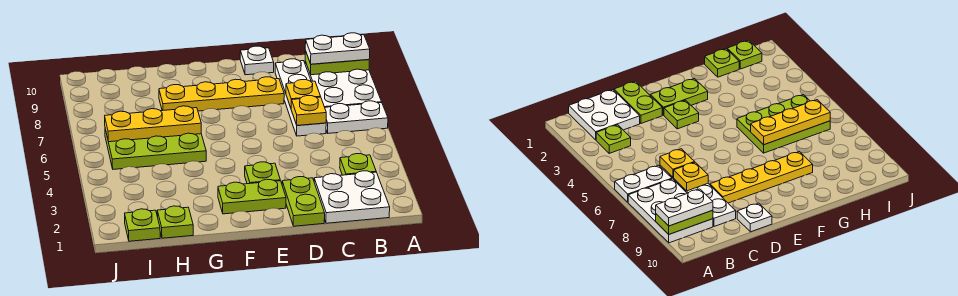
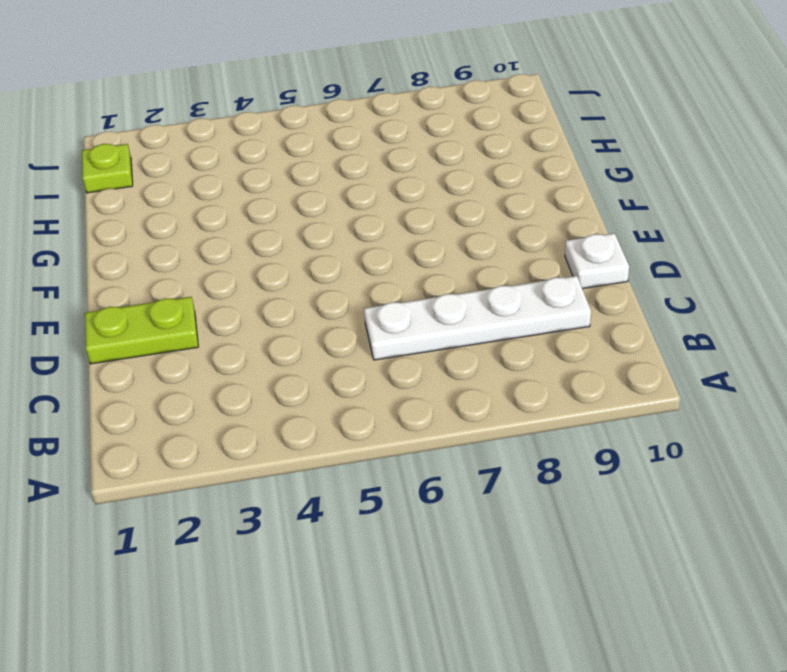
none -> white plate A6:B6 level 1
none -> white plate A7:B9 level 1
none -> white plate B1:C2 level 1

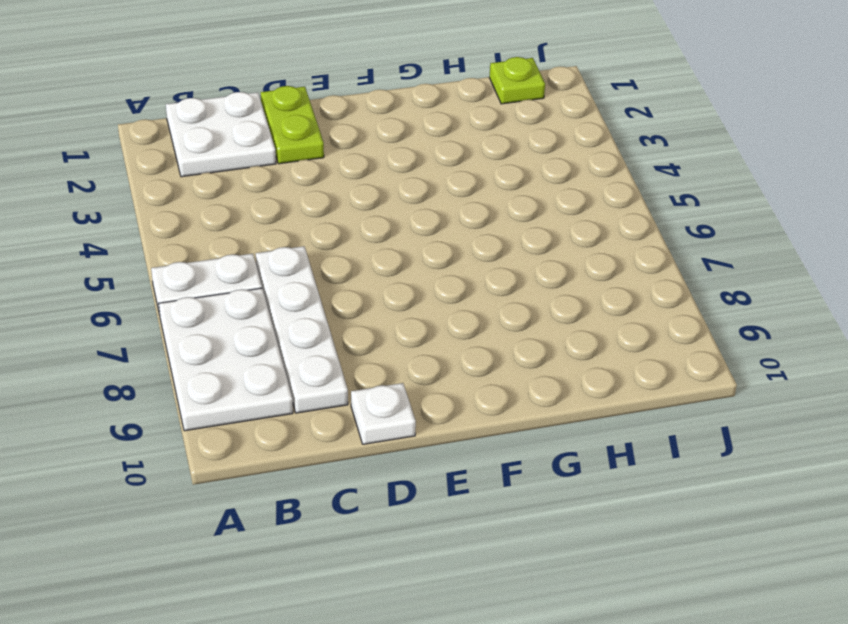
none -> lime plate B3 level 1
none -> yellow plate D8:G8 level 1
none -> lime plate E2:F2 level 1

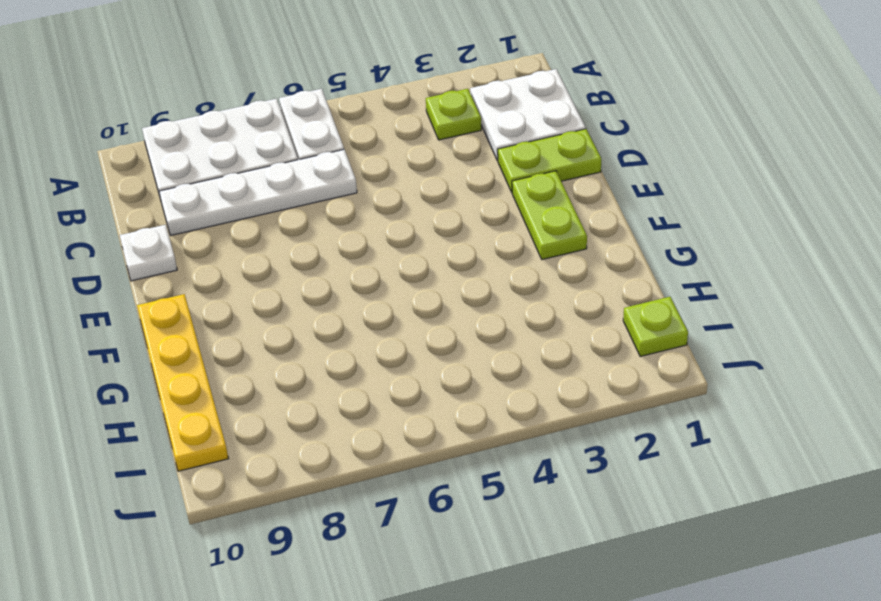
yellow plate F10:I10 level 1 -> yellow plate D8:G8 level 1
none -> lime plate E3 level 1
none -> lime plate G5:I6 level 1
none -> lime plate H1 level 1

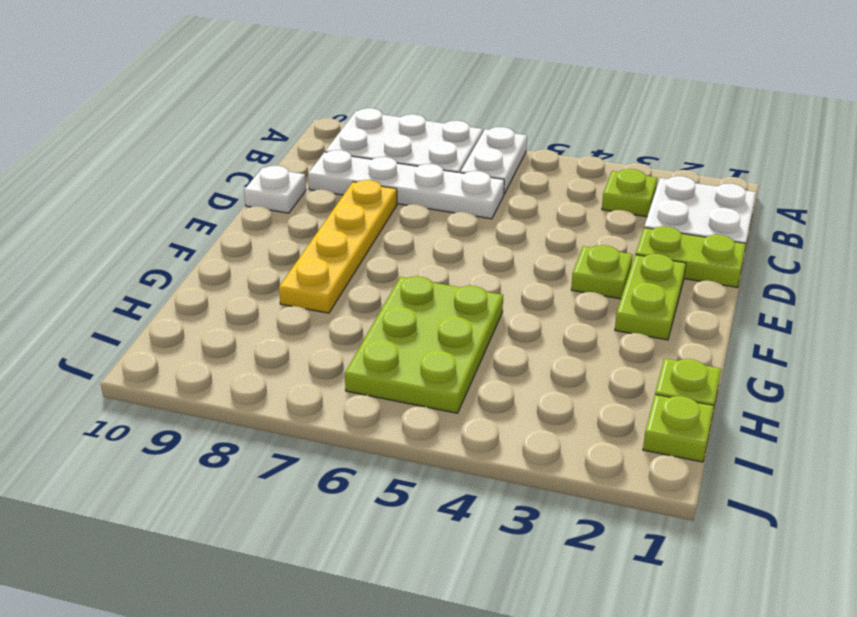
none -> lime plate A9:B9 level 2
none -> yellow plate C6 level 2
none -> yellow plate C7 level 2

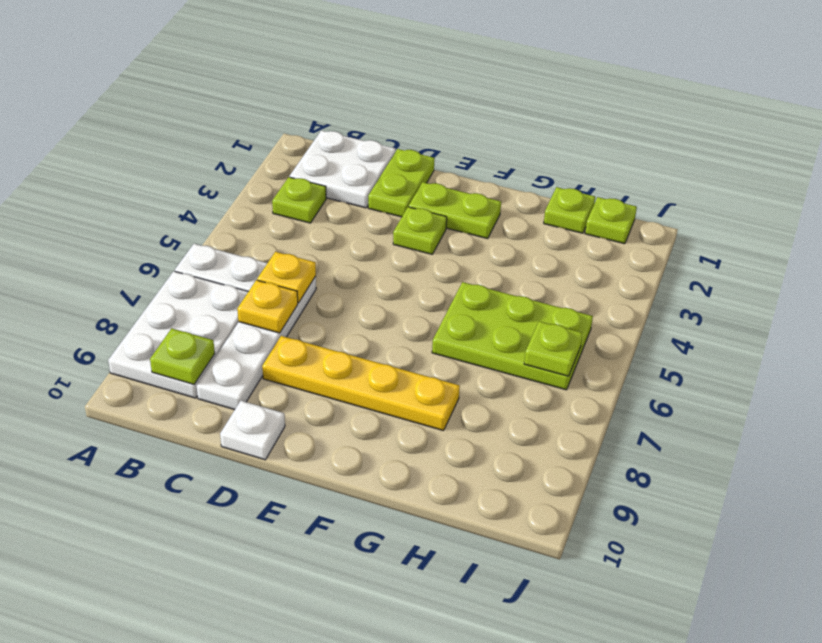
lime plate B9 level 2 -> lime plate A9:B9 level 2
lime plate I6 level 2 -> yellow plate G6:I6 level 2
none -> white plate A9:B9 level 3

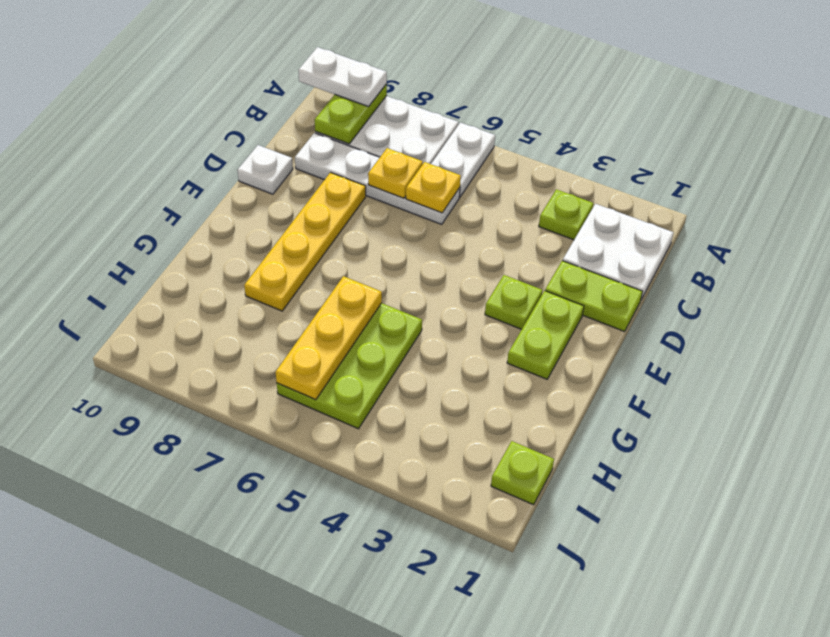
white plate A9:A10 level 3 -> white plate A9:B9 level 3
none -> lime plate H1 level 1

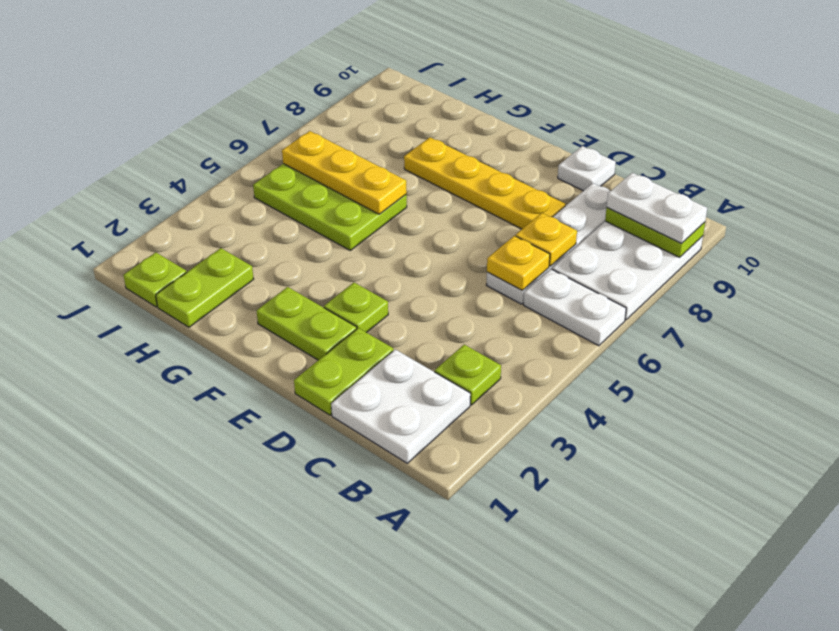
lime plate H1:H2 level 1 -> lime plate H1 level 1

